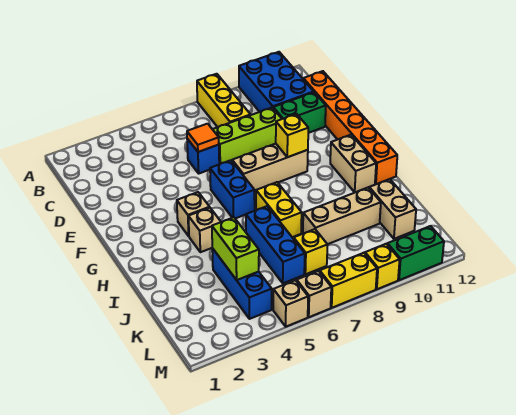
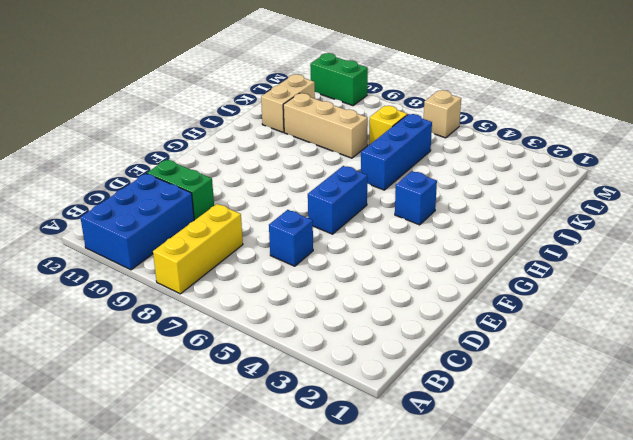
blue brick H4 level 1 -> tan brick H4 level 1
none -> orange brick C12:H12 level 1
none -> lime brick D7:D9 level 1
none -> tan brick F7:F9 level 1

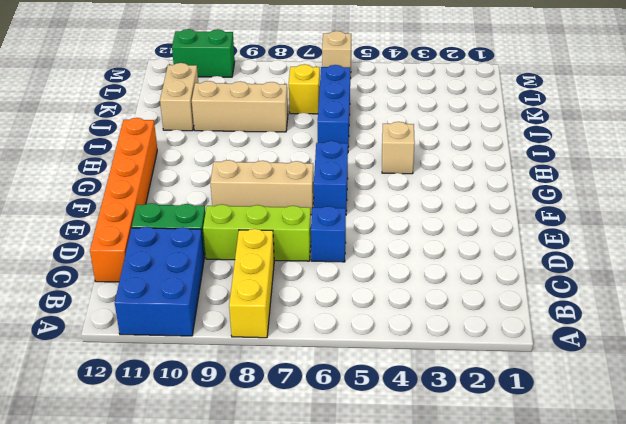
none -> tan brick G4 level 1
none -> tan brick G11:H11 level 1
none -> yellow brick H7:I7 level 1

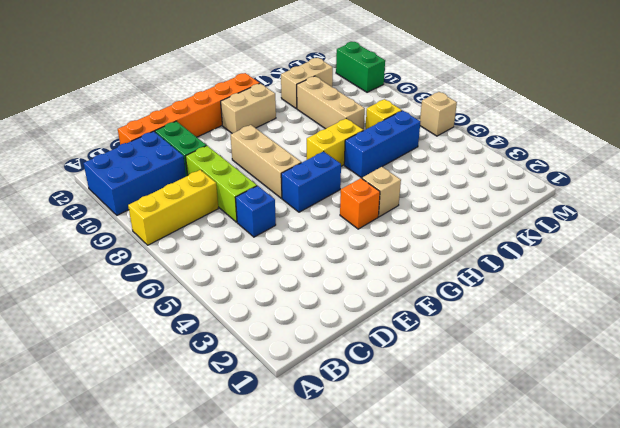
orange brick G4 level 1 -> tan brick G4 level 1
none -> blue brick J4:L4 level 1
none -> tan brick M5 level 1
none -> yellow brick M7:M8 level 1

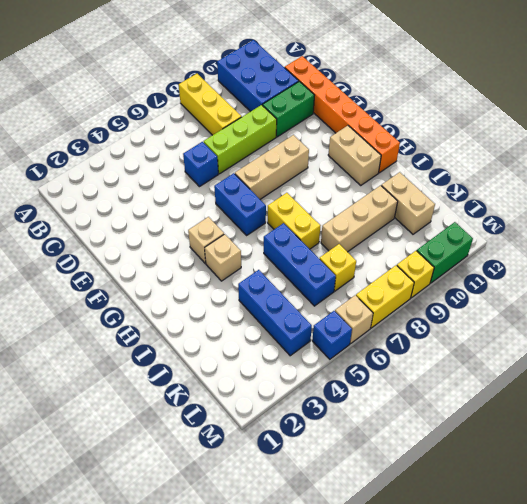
blue brick M5 level 1 -> tan brick M5 level 1
none -> orange tile D6 level 2
none -> yellow brick F9 level 2
none -> lime brick J4:K4 level 2

